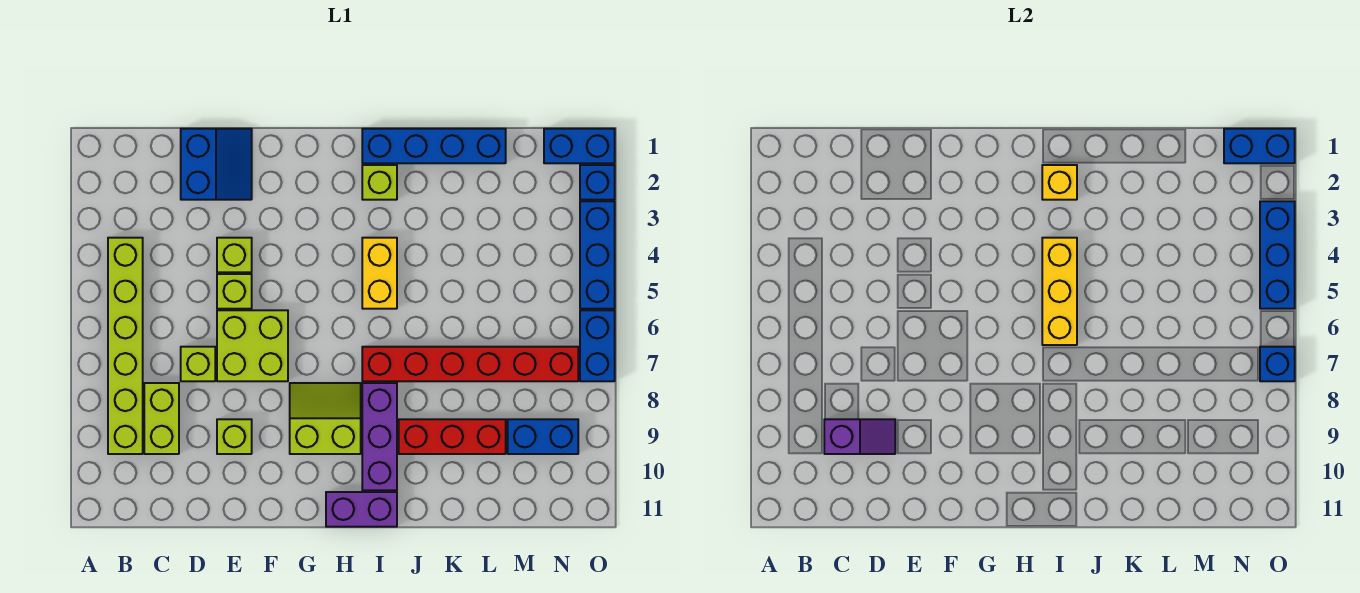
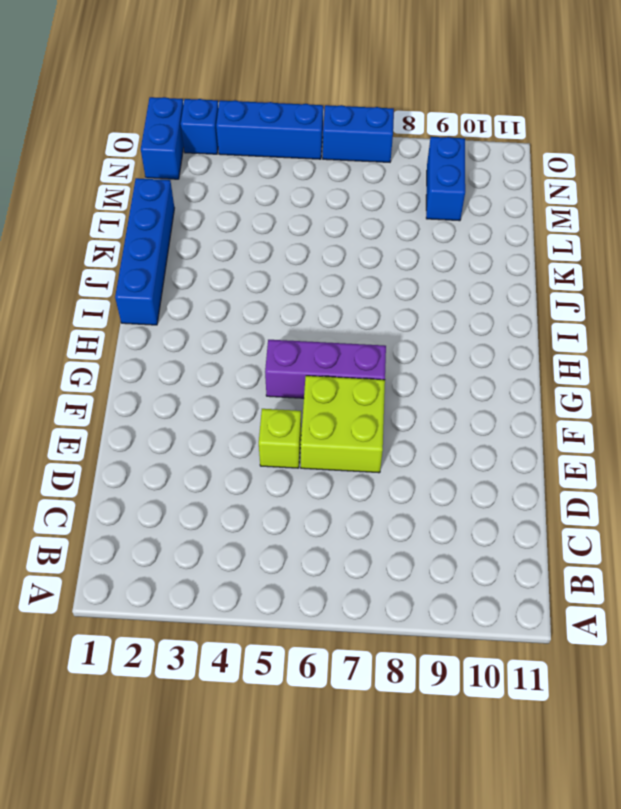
purple brick G5:G7 level 1 -> purple brick I8:I10 level 1
none -> lime brick B4:B9 level 1
none -> lime brick C8:C9 level 1
none -> blue slope D1:E2 level 1 top D

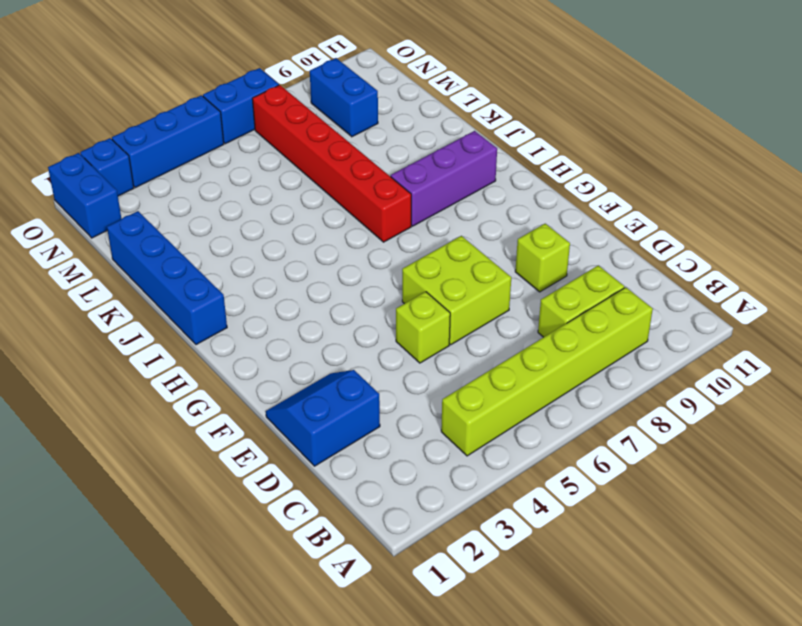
none -> lime brick D7 level 1
none -> lime brick E4 level 1
none -> lime slope G8:H9 level 1 top 9

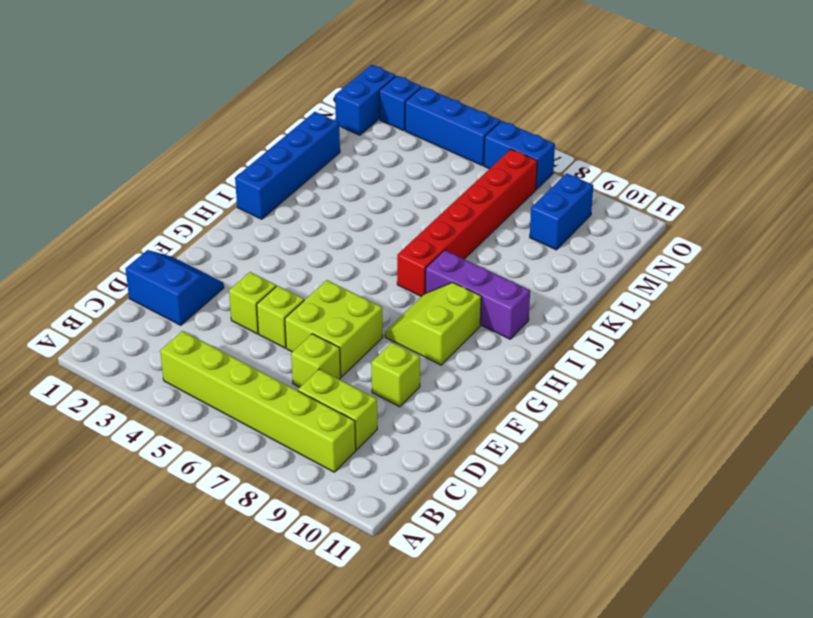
none -> purple brick H11:I11 level 1
none -> lime brick I2 level 1
none -> yellow brick I4:I5 level 1

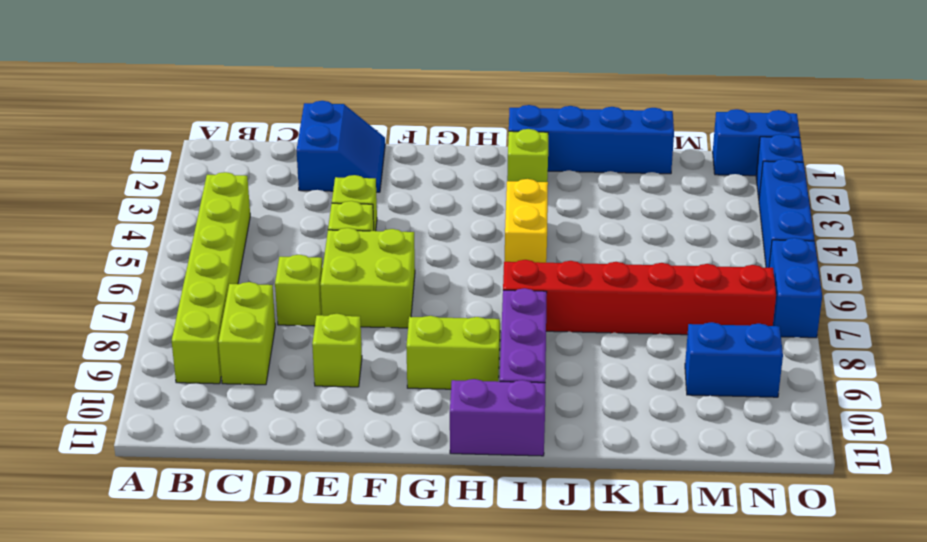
none -> red brick J9:L9 level 1
none -> purple slope C9:D9 level 2 top C
none -> yellow brick I2 level 2

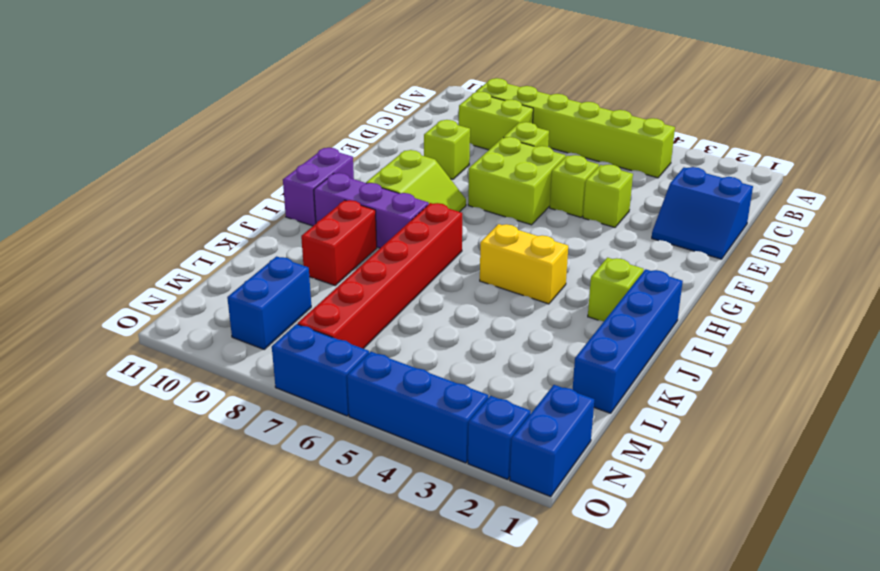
red brick J9:K9 level 1 -> red brick J9:L9 level 1
none -> purple slope C9:D9 level 2 top C
none -> yellow brick I2 level 2
none -> yellow brick I4:I6 level 2

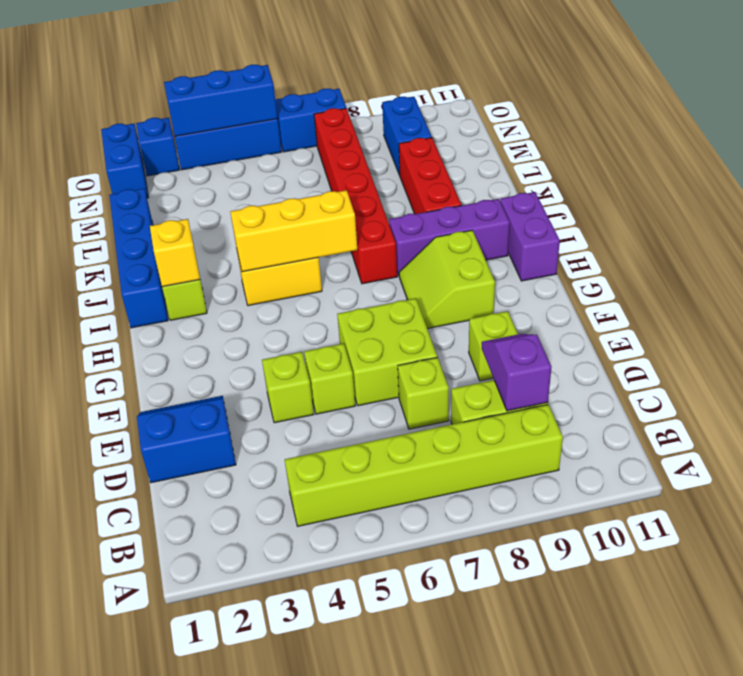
none -> blue brick N1:O1 level 2
none -> blue brick O7 level 2

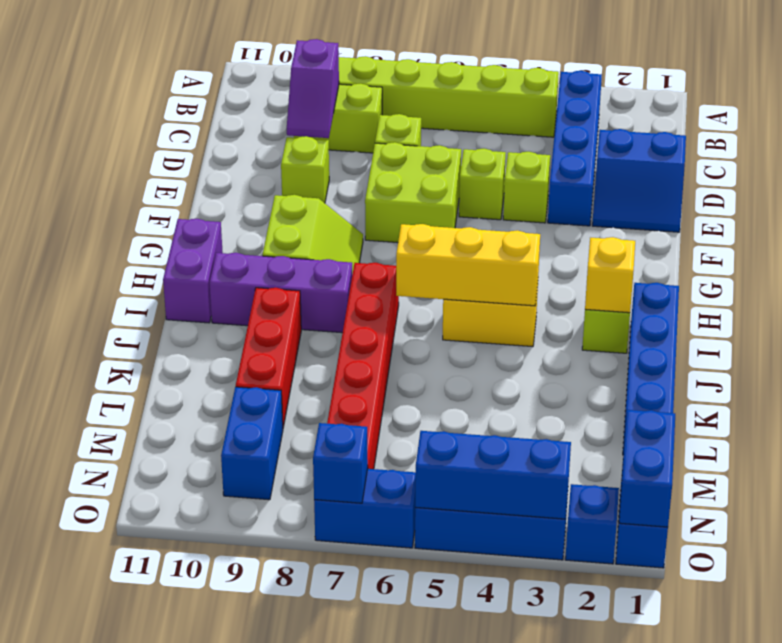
blue brick B3:E3 level 1 -> none

